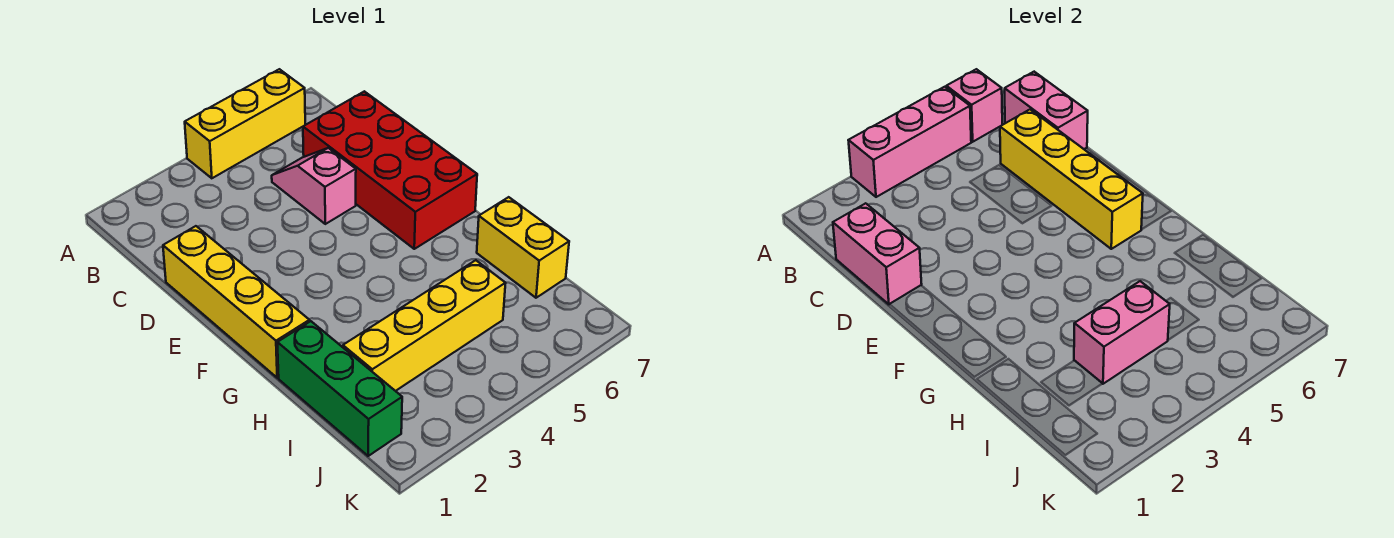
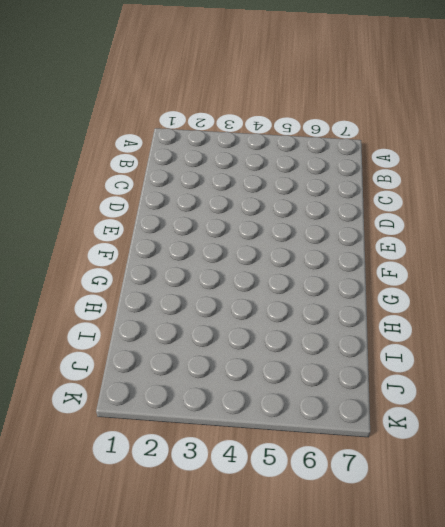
none -> yellow brick A4:A6 level 1
none -> pink slope C5:D5 level 1 top D
none -> red brick C6:F7 level 1

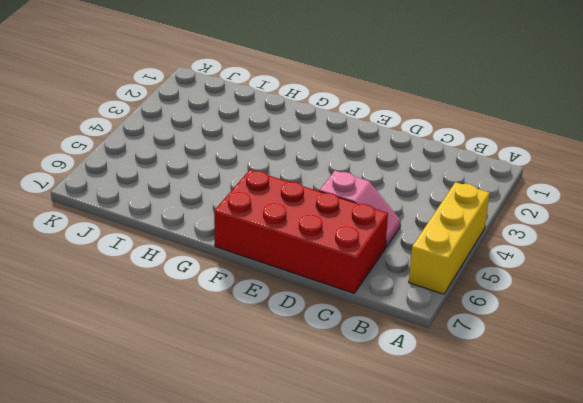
none -> yellow brick D1:G1 level 1
none -> green brick H1:J1 level 1
none -> yellow brick H7:I7 level 1

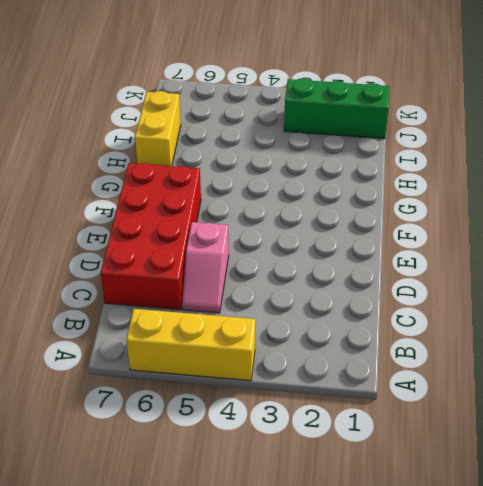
green brick J1:J3 level 1 -> green brick H1:J1 level 1
none -> yellow brick D1:G1 level 1
none -> yellow brick I2:I5 level 1
none -> pink brick A3:A5 level 2

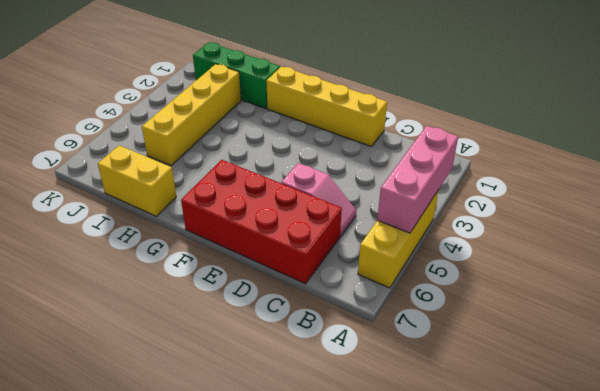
none -> pink brick A6 level 2
none -> pink brick B7:C7 level 2
none -> pink brick C1:D1 level 2

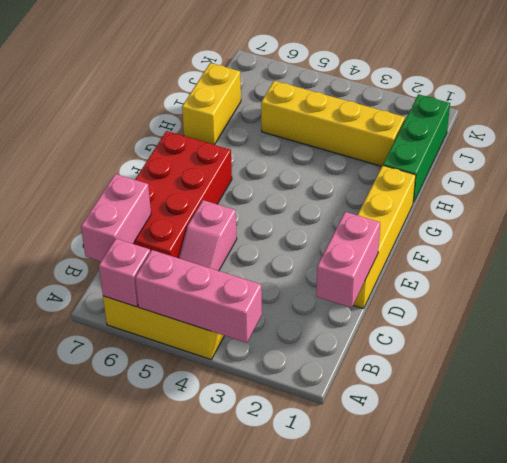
none -> yellow brick C6:F6 level 2
none -> pink brick I3:I4 level 2

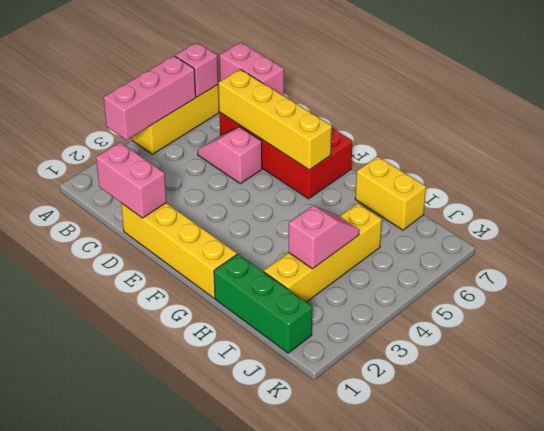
pink slope I3:I4 level 2 top 3 -> pink brick I3:I4 level 2

